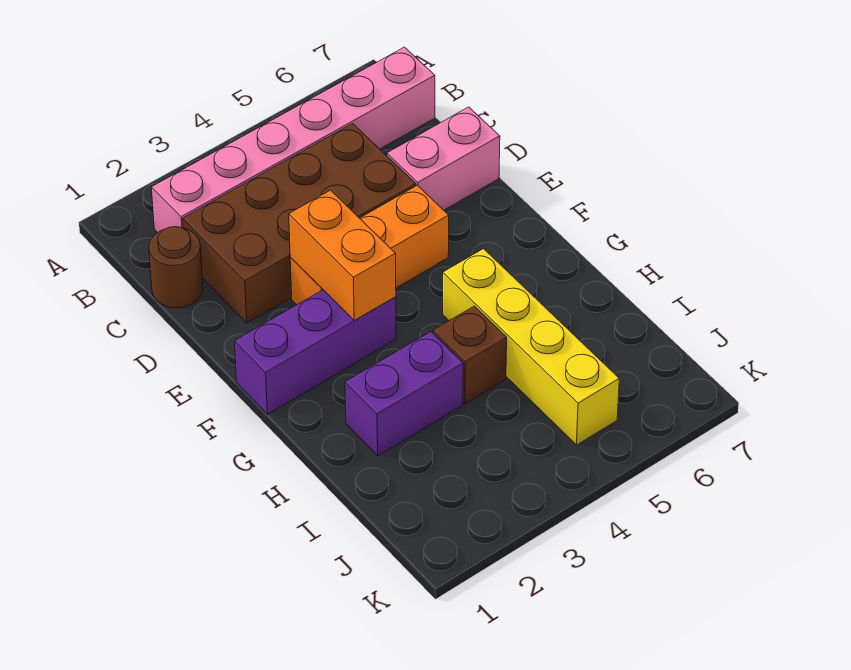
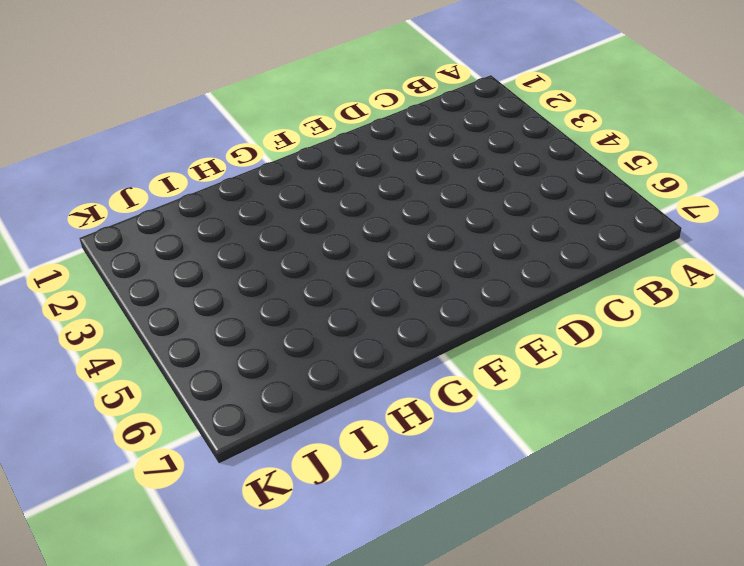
none -> pink brick B2:B7 level 1
none -> brown round brick C1 level 1

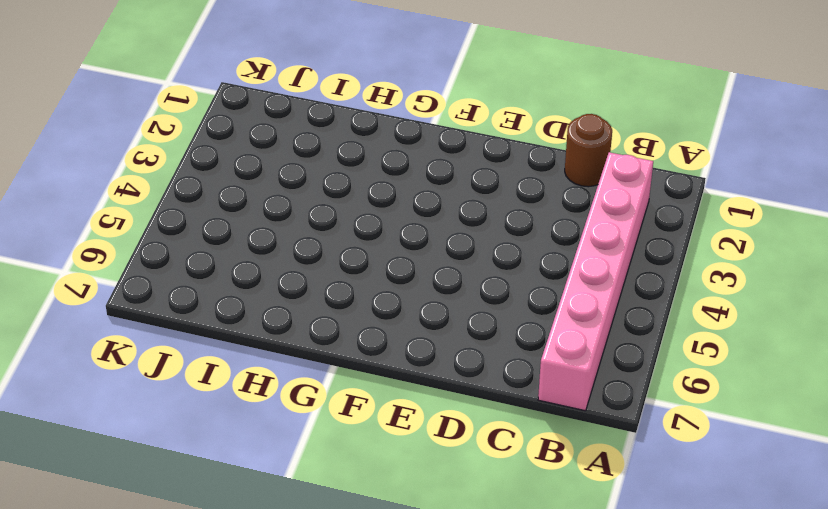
none -> brown brick C2:D5 level 1
none -> pink brick D6:D7 level 1

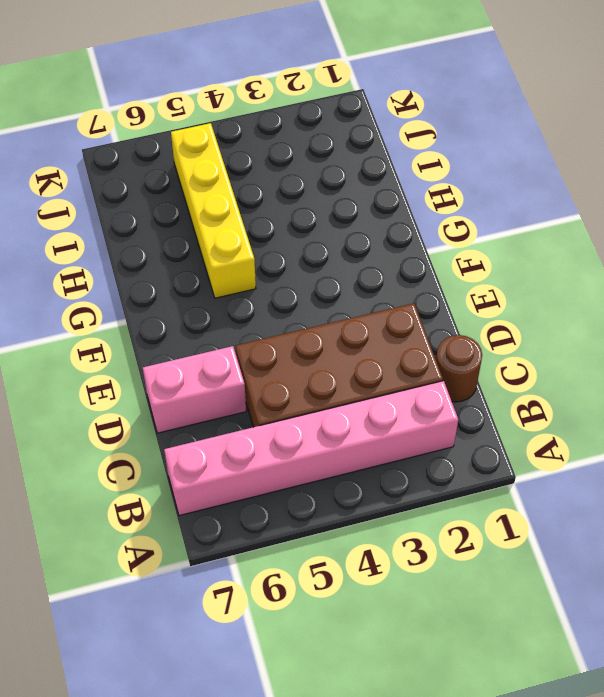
none -> orange brick E3:E5 level 1
none -> purple brick F1:F3 level 1

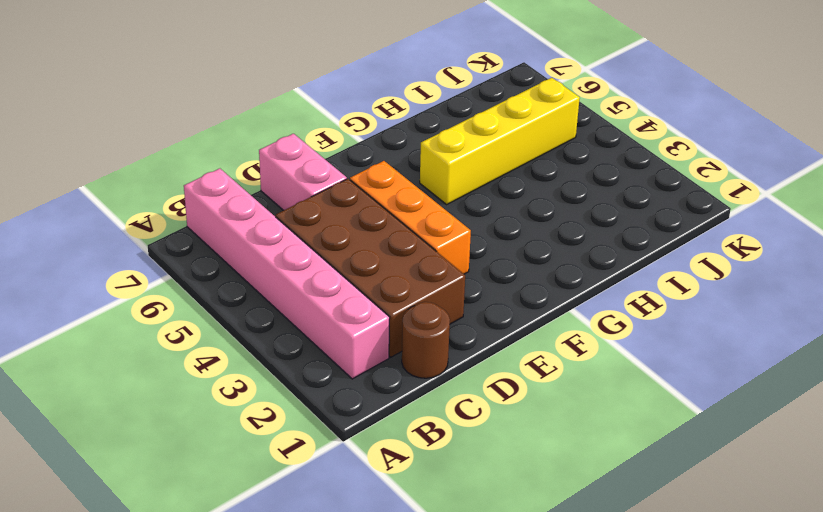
none -> purple brick F1:F3 level 1
none -> purple brick H2:H3 level 1

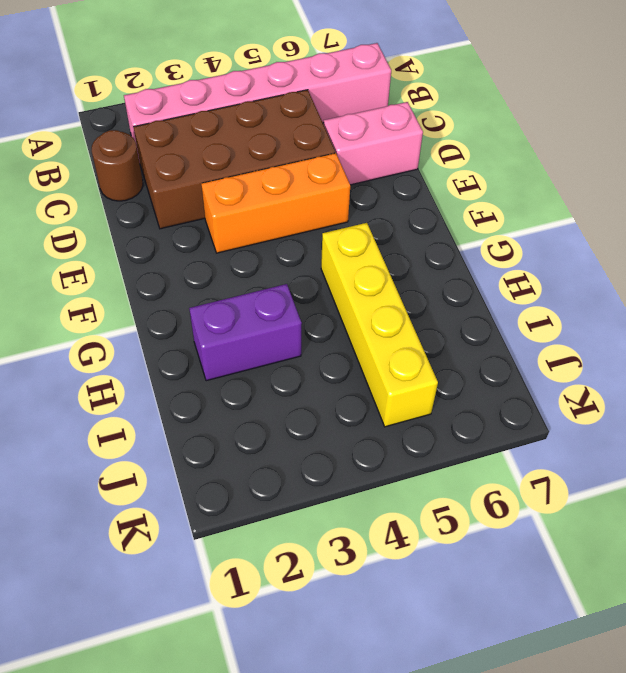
none -> purple brick F1:F3 level 1
none -> brown brick H4 level 1

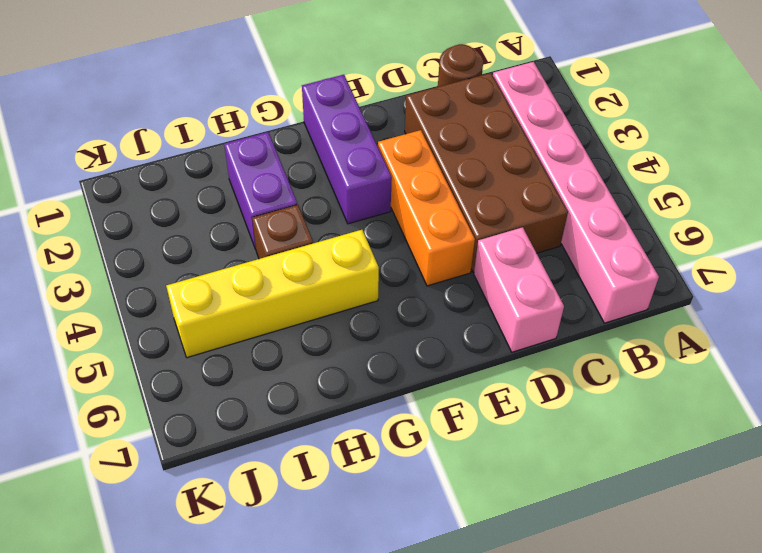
none -> orange brick E3:F3 level 2

